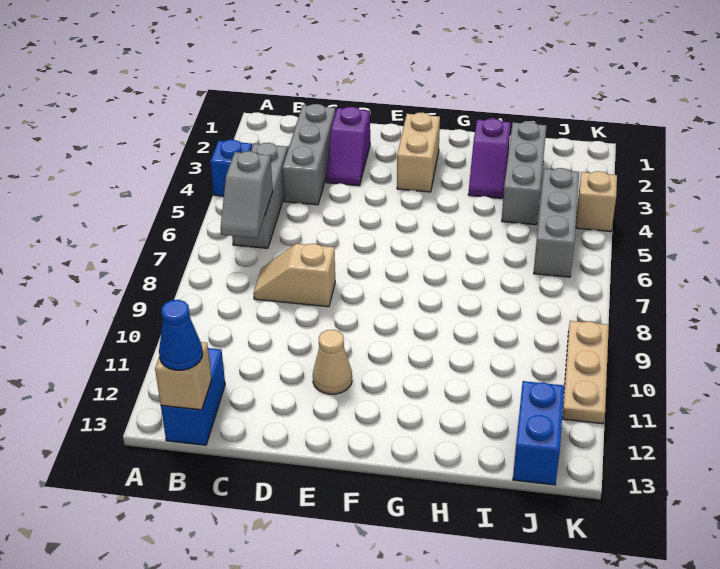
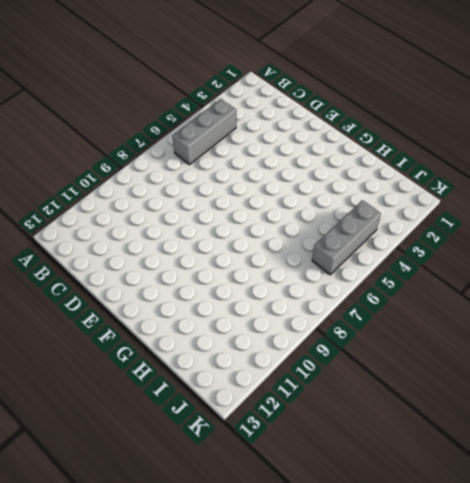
none -> blue brick A4 level 1
none -> blue brick B12:B13 level 1
none -> grey brick C2:C4 level 1

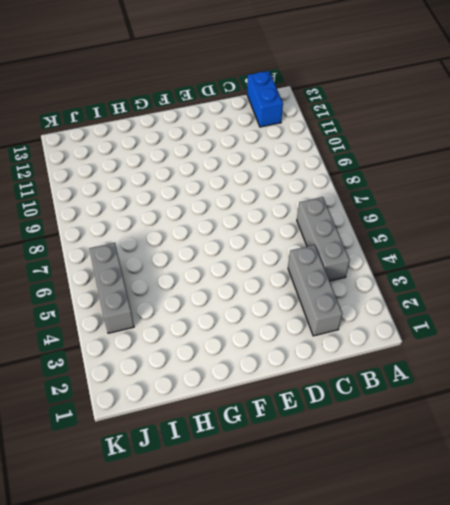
none -> blue brick A4 level 1
none -> tan slope C8:D8 level 1 top D
none -> purple slope D2:D3 level 1 top 2

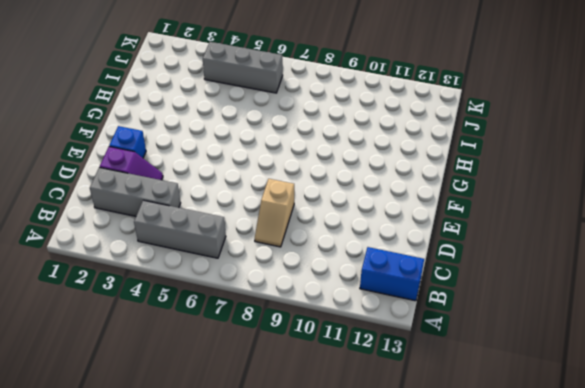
blue brick E2 level 1 -> blue brick A4 level 1
none -> tan cone E11 level 1
none -> tan brick F2:F3 level 1
none -> purple slope H2:H3 level 1 top 2

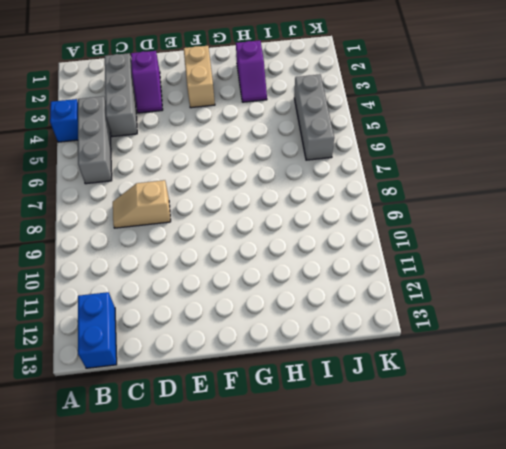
none -> tan cone E11 level 1
none -> grey brick I2:I4 level 1
none -> blue brick J12:J13 level 1

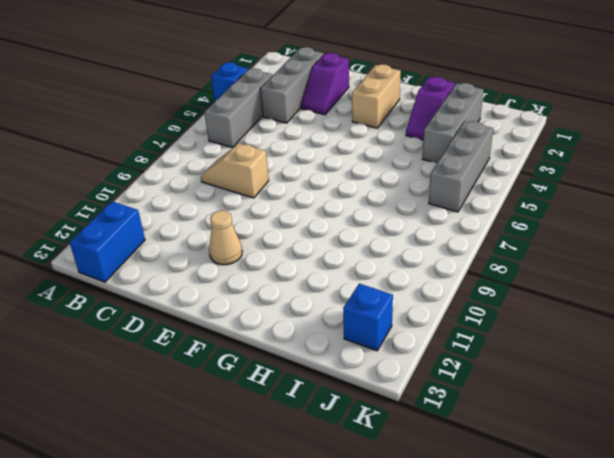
blue brick J12 level 1 -> blue brick J12:J13 level 1
none -> tan brick K4 level 1
none -> tan plate K9:K11 level 1
none -> grey slope B6:B7 level 2 top 6

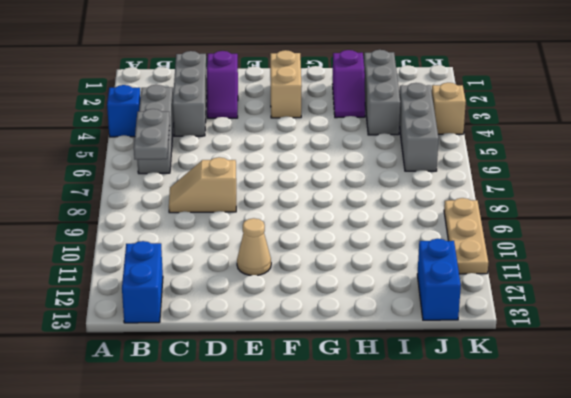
grey plate B6:B7 level 2 -> grey slope B6:B7 level 2 top 6
none -> tan brick B13 level 2
none -> blue cone B13 level 3

